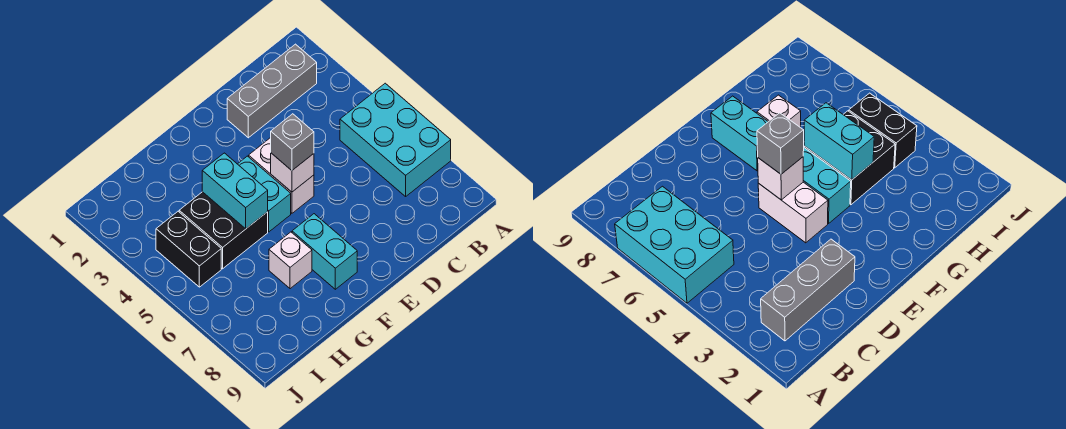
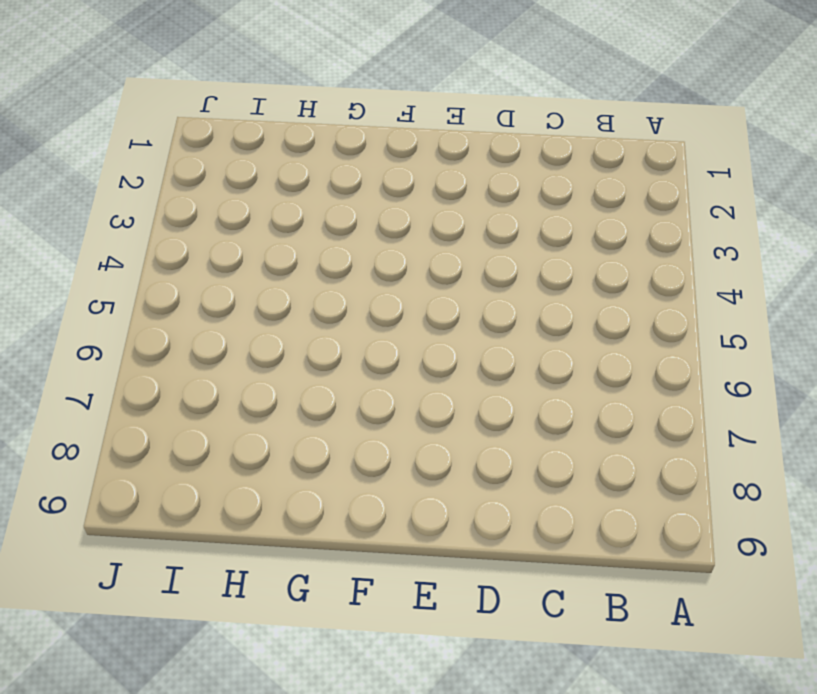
none -> cyan brick A5:B7 level 1
none -> grey brick B2:D2 level 1

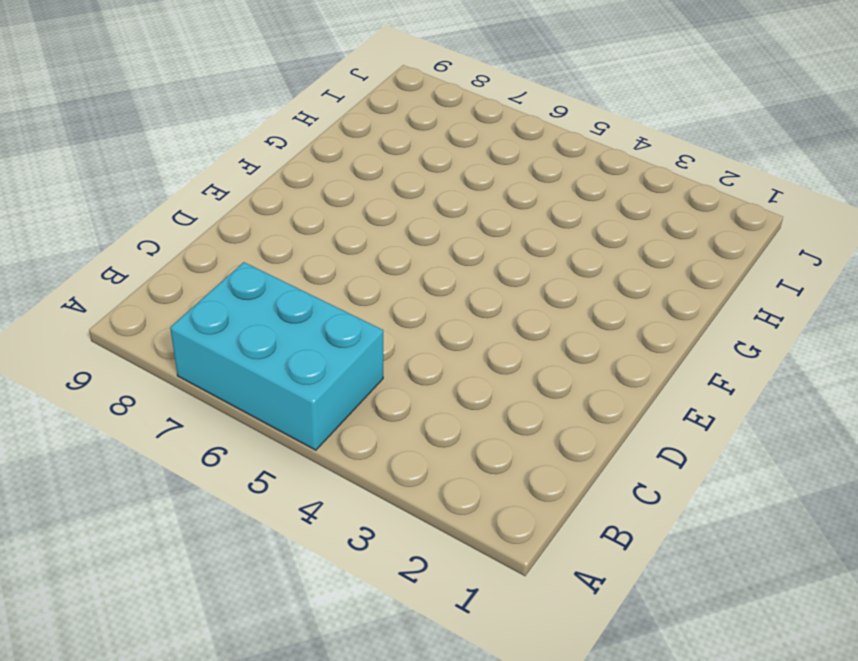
none -> grey brick B2:D2 level 1
none -> white brick E4:E5 level 1

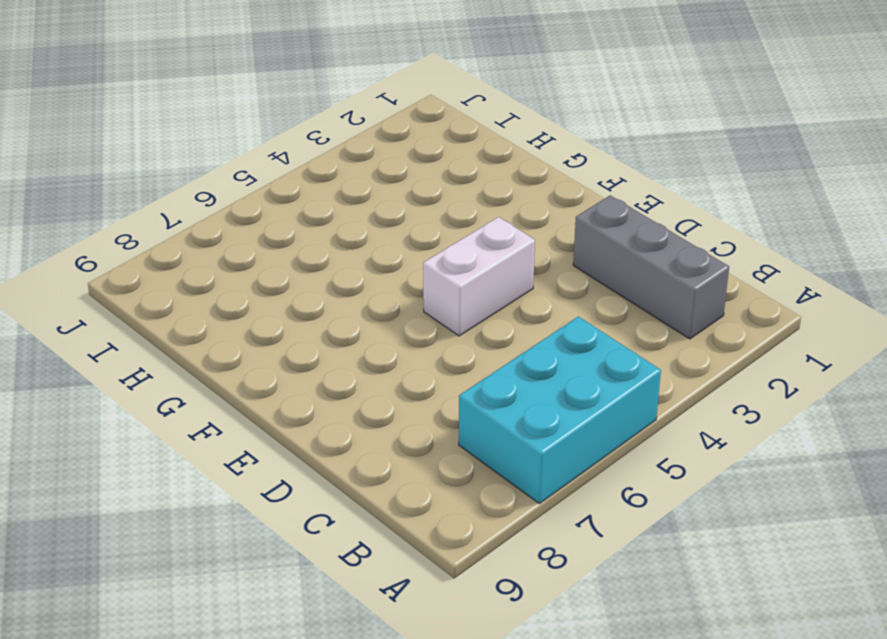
none -> cyan brick F4:F5 level 1
none -> cyan brick F7:F8 level 1

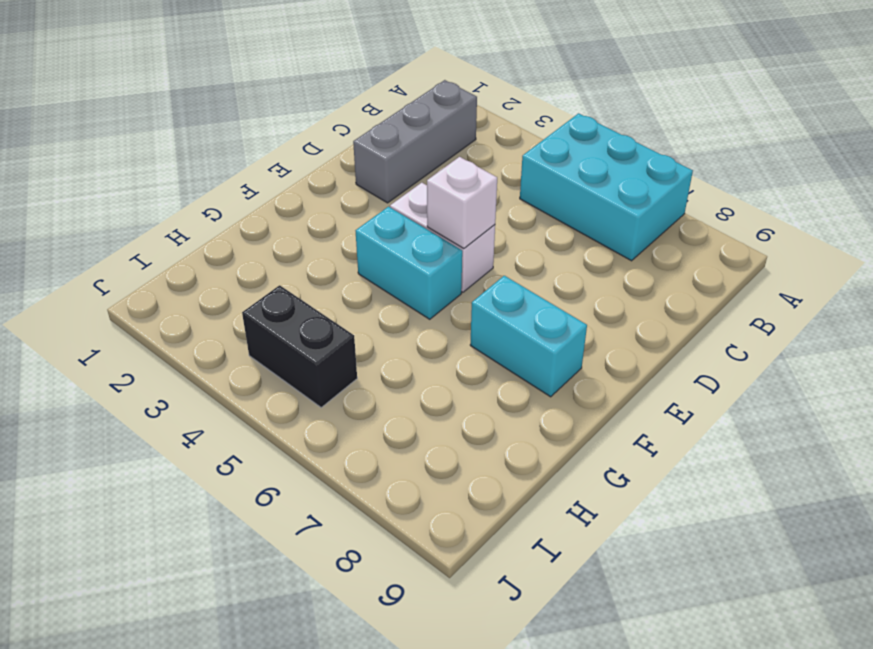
none -> black brick G4:H5 level 1
none -> white brick G7 level 1

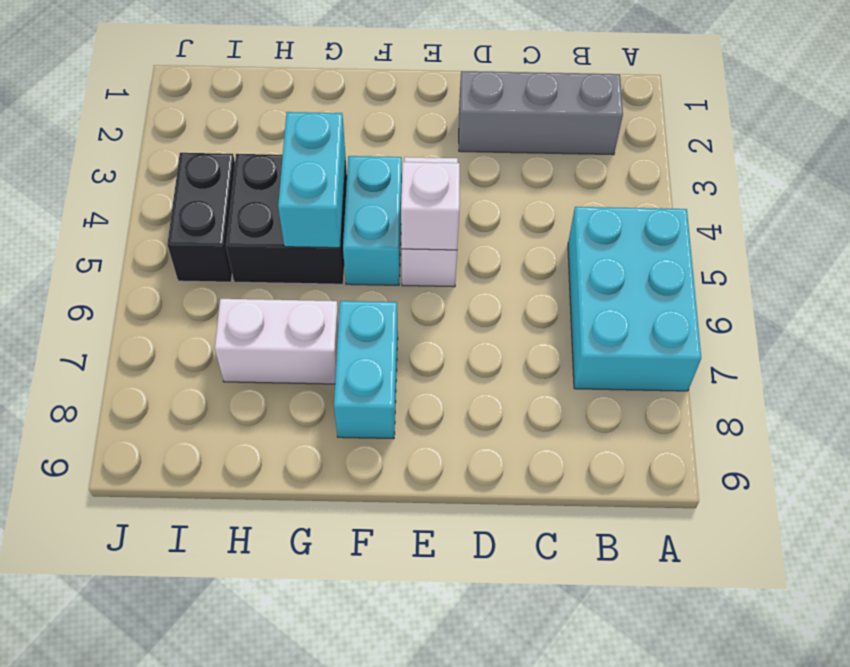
white brick G7:H7 level 1 -> white brick G7 level 1
none -> grey brick E5 level 3

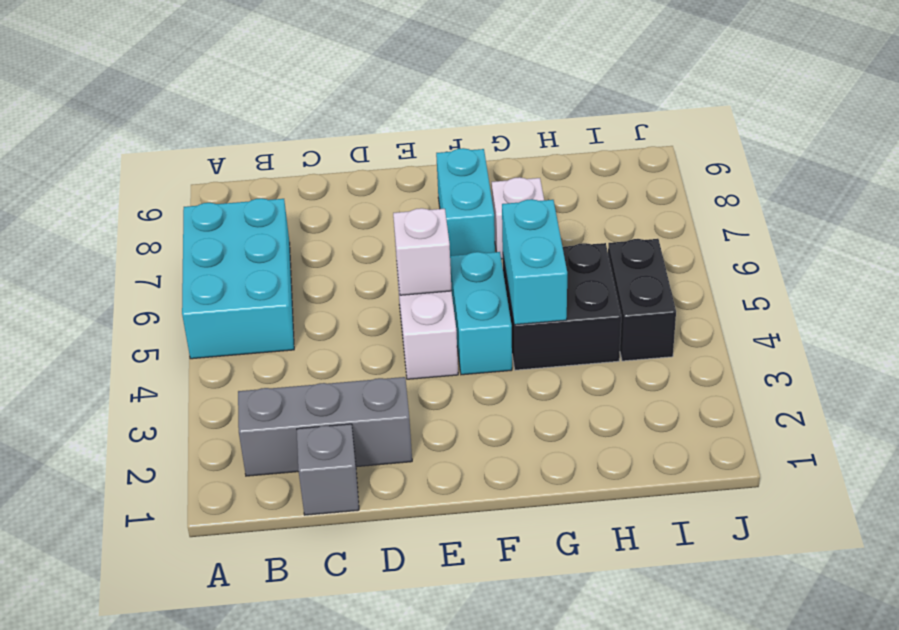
grey brick C1 level 1 -> grey brick E5 level 3

